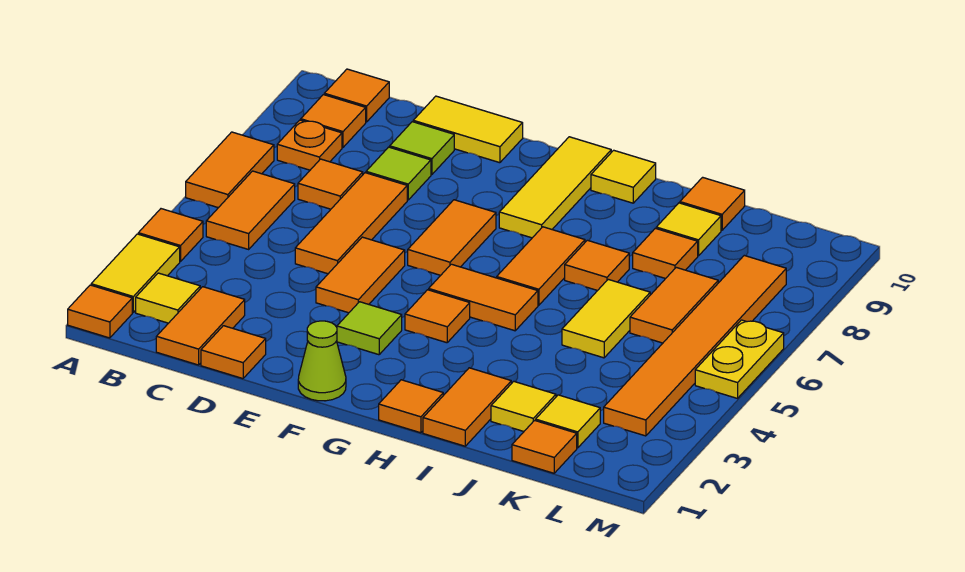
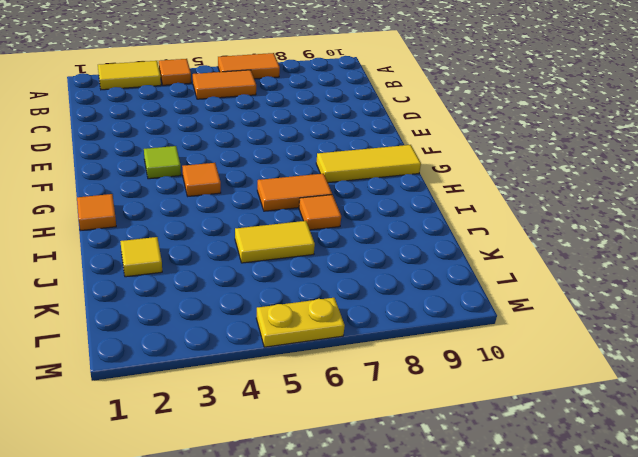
none -> orange tile A1 level 1
none -> yellow tile B2 level 1
none -> orange plate B8 level 1
none -> orange tile B9 level 1

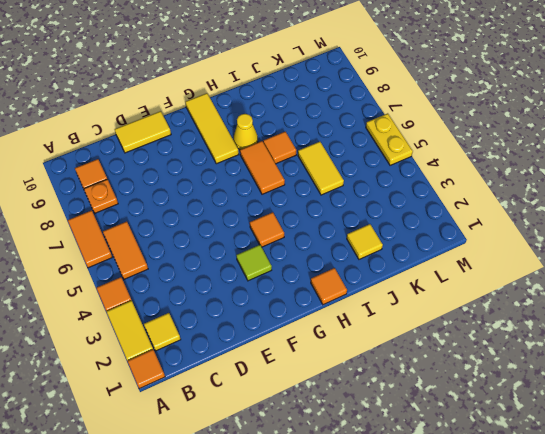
yellow cone H8 level 1 -> none
none -> orange tile B10 level 1
none -> orange tile C1:C2 level 1
none -> orange tile C7 level 1
none -> orange tile D1 level 1

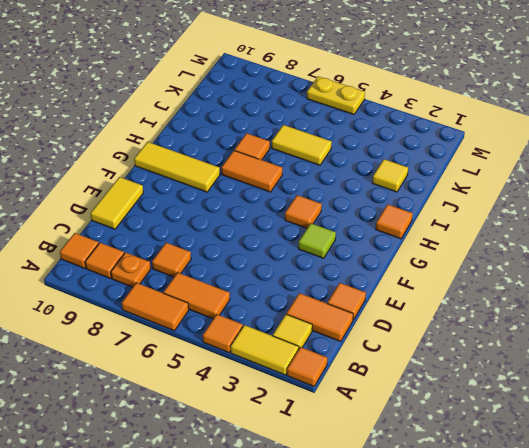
none -> orange tile D5:D7 level 1
none -> lime tile D8 level 1
none -> lime tile D9 level 1
none -> orange tile E4:E5 level 1

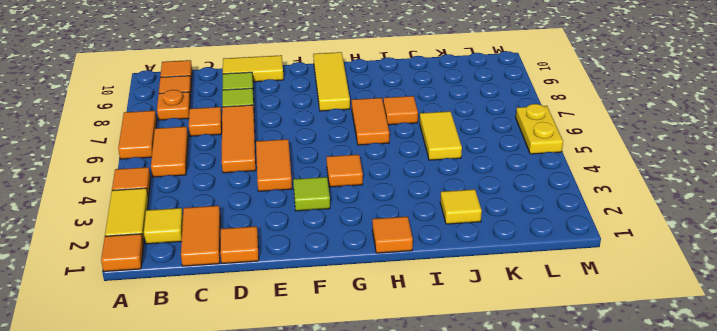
none -> lime cone F1 level 1
none -> orange tile F6:F7 level 1
none -> orange tile G5:H5 level 1
none -> yellow tile H10 level 1

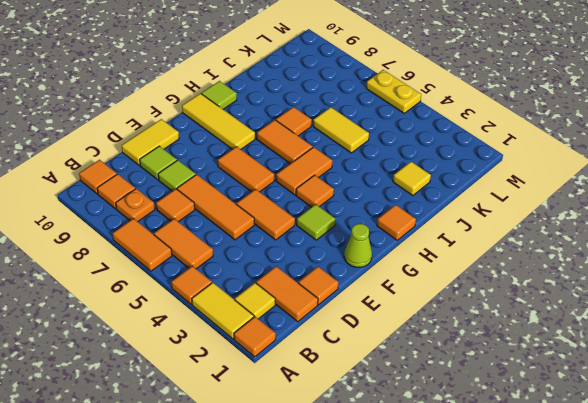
lime tile H10 level 1 -> yellow tile H10 level 1
none -> orange tile I1:I2 level 1
none -> orange tile J8 level 1
none -> yellow tile J9 level 1
none -> orange tile J10 level 1

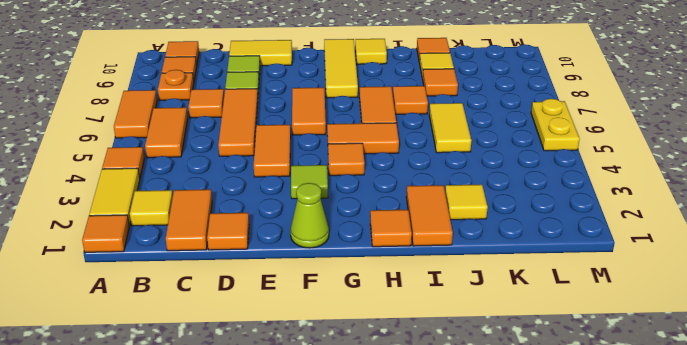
none -> orange tile K1 level 1
none -> yellow tile K2 level 1
none -> orange tile K6:K7 level 1
none -> orange tile L3:L8 level 1

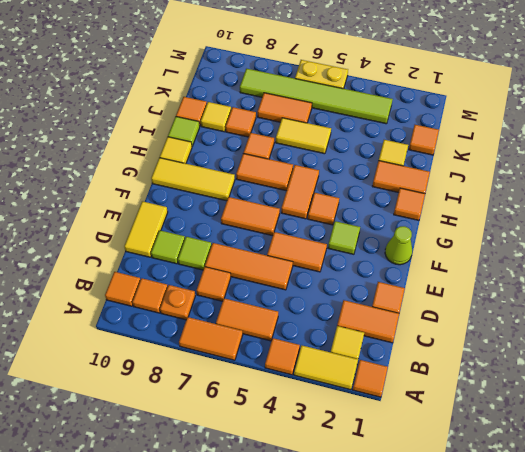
lime tile I10 level 1 -> none
lime tile L3:L8 level 1 -> orange tile L3:L8 level 1
none -> yellow tile K2 level 1

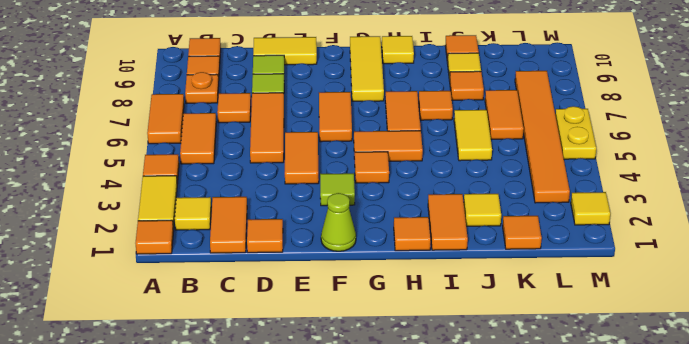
yellow tile M2 level 1 -> yellow tile K2 level 1

